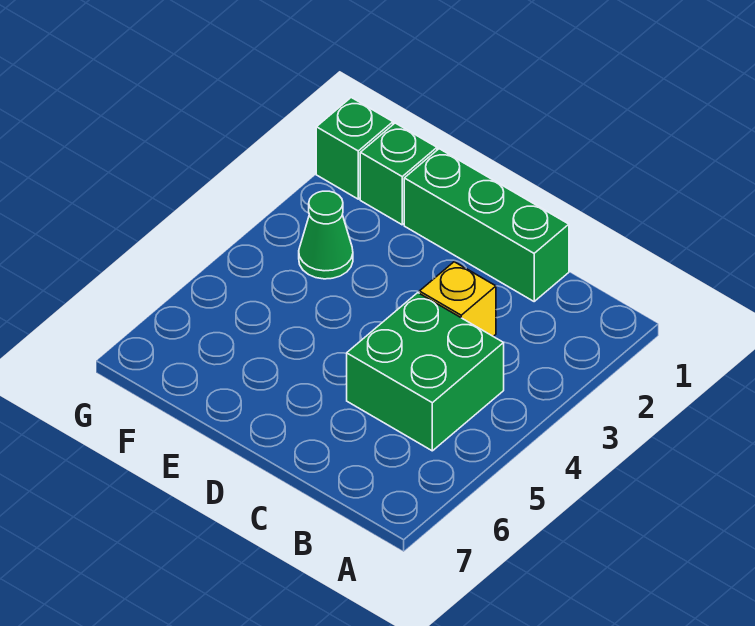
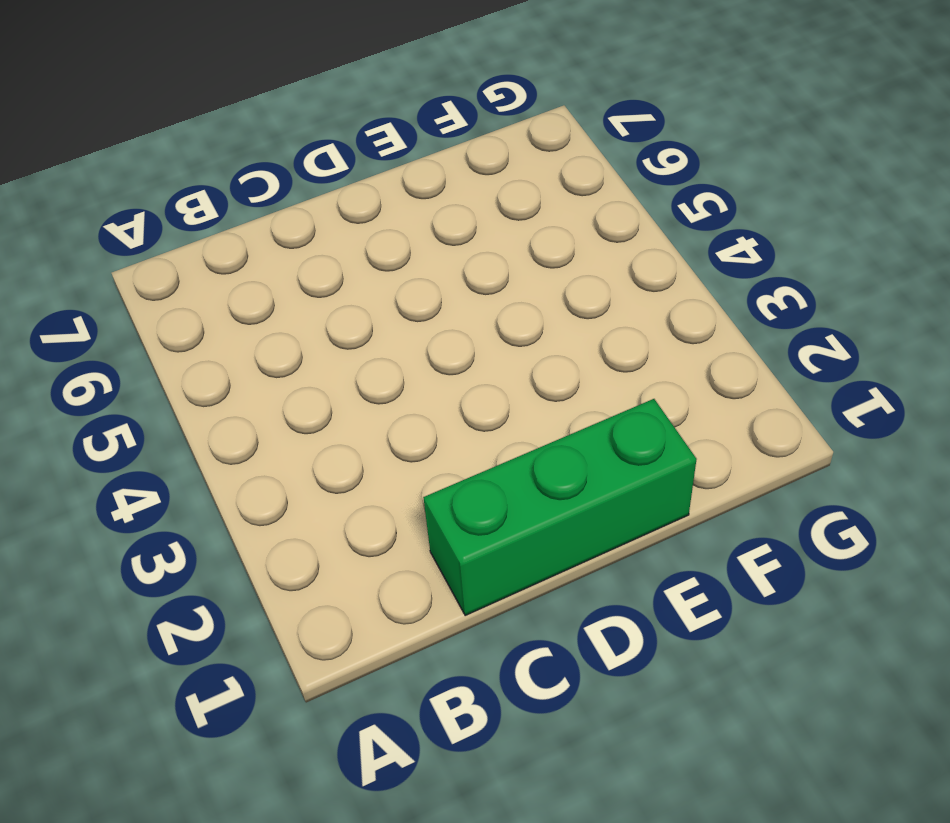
none -> green brick B4:C5 level 1
none -> yellow brick C3 level 1

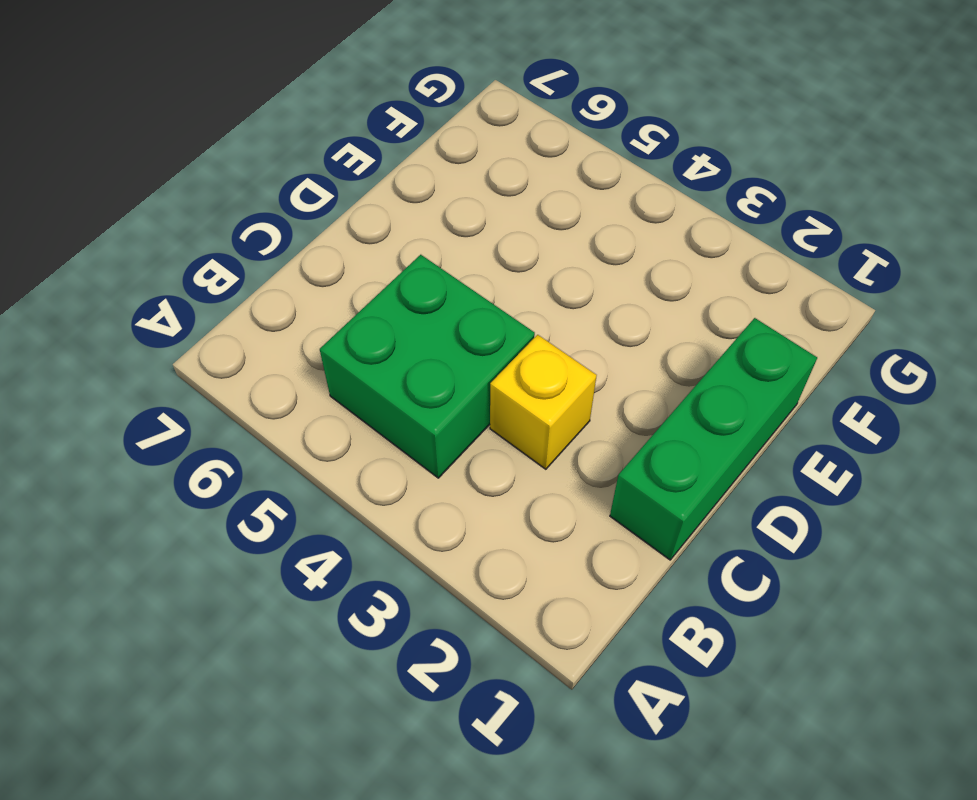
none -> green brick F1 level 1
none -> green cone F3 level 1

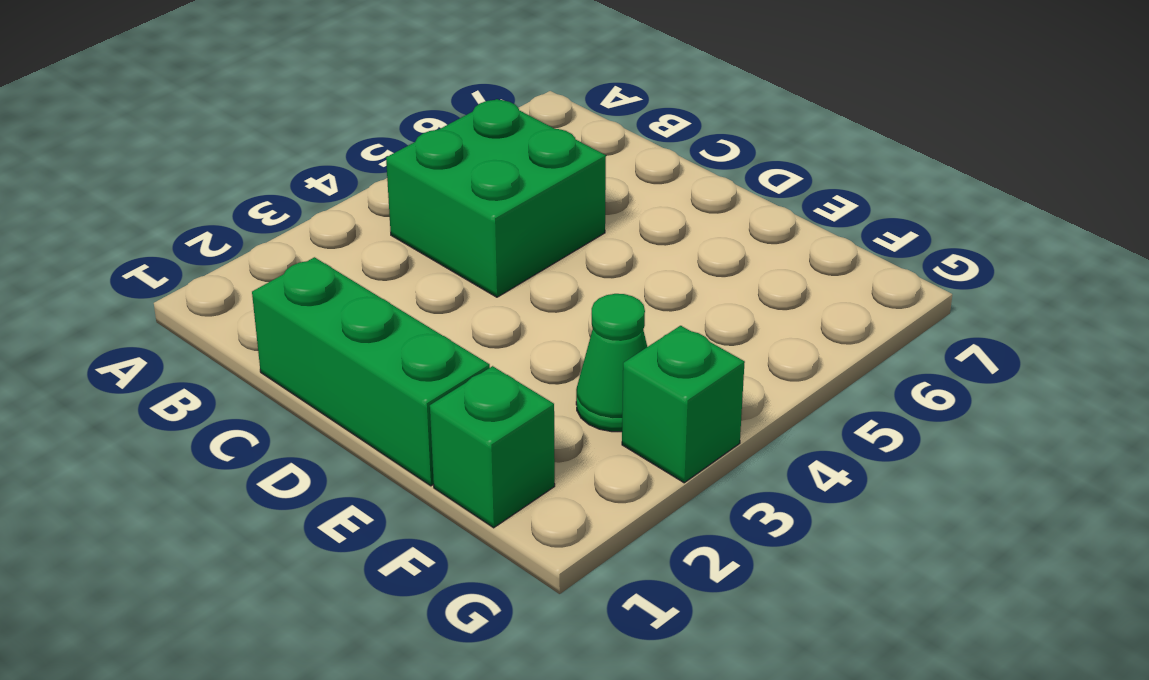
green brick G3 level 1 -> green brick G1 level 1
none -> yellow brick C3 level 1

